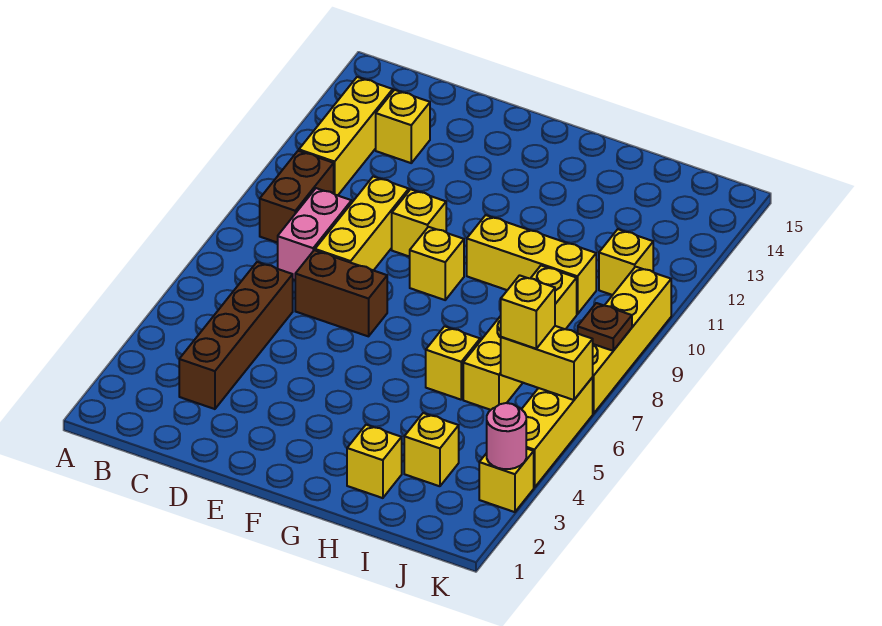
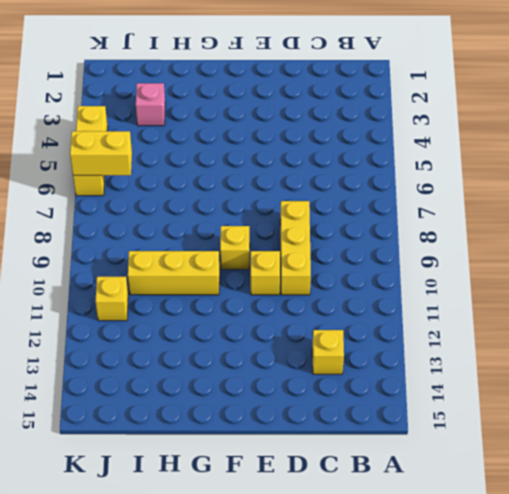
pink brick I3 level 1 -> yellow brick I3 level 1
none -> brown brick B9:B10 level 1
none -> yellow brick B11:B13 level 1
none -> brown brick C3:C6 level 1

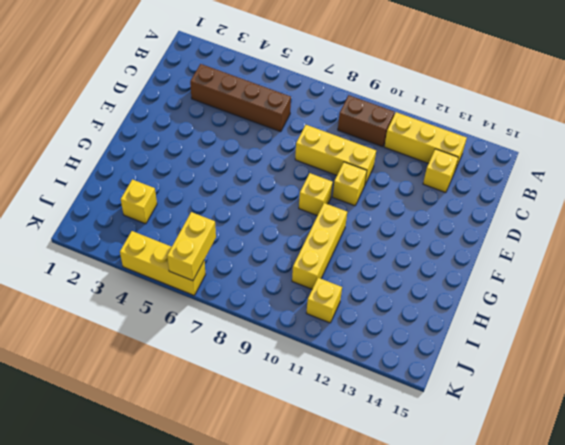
none -> pink brick C8:C9 level 1
none -> brown brick D7:E7 level 1
none -> yellow brick H2 level 1

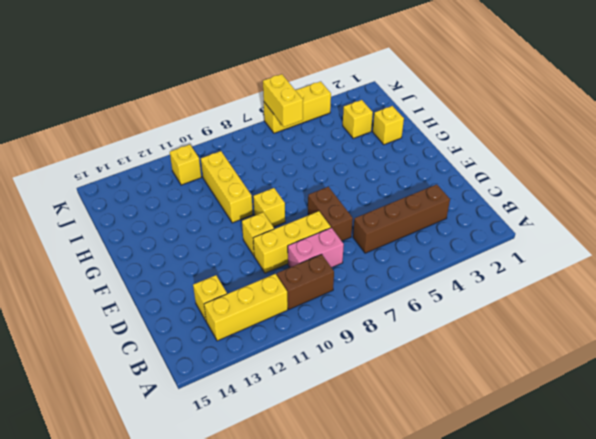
none -> yellow brick H6 level 1
none -> yellow brick I6:I9 level 1
none -> yellow brick K3 level 1

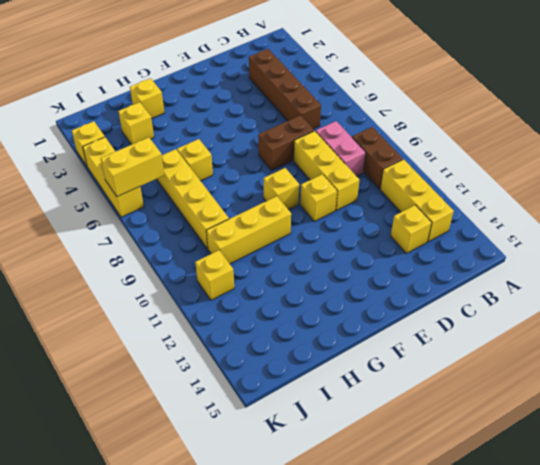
none -> yellow brick K7:K10 level 1
none -> pink round brick K3 level 2
none -> brown plate K8 level 2

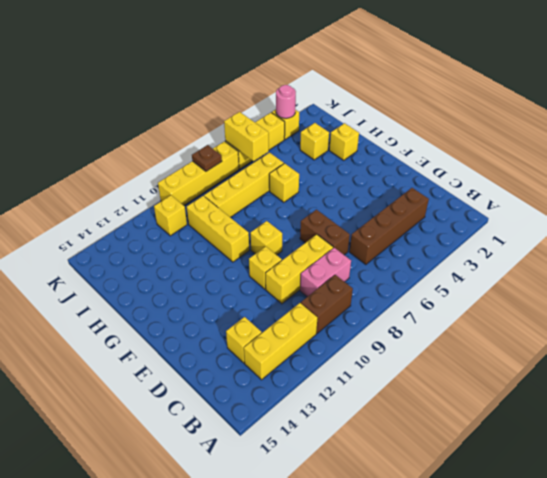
none -> yellow brick J6 level 3

